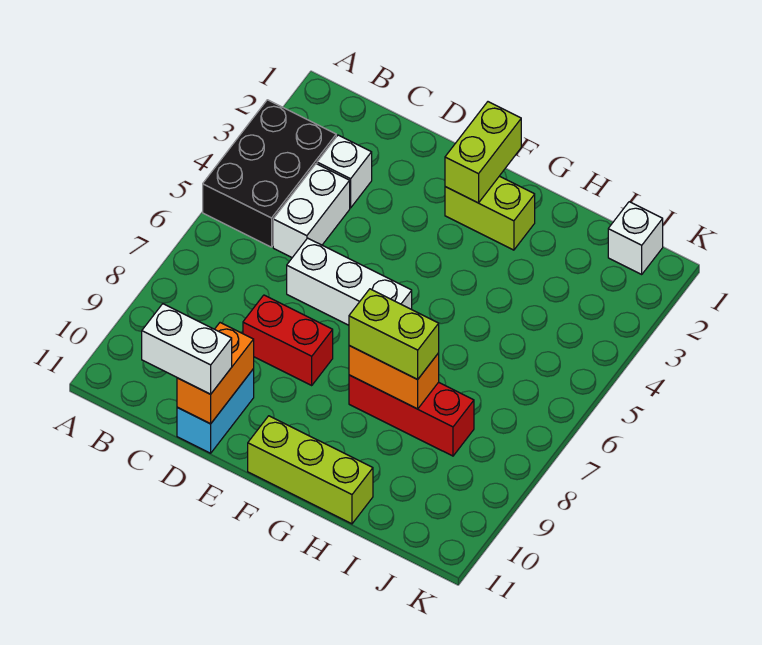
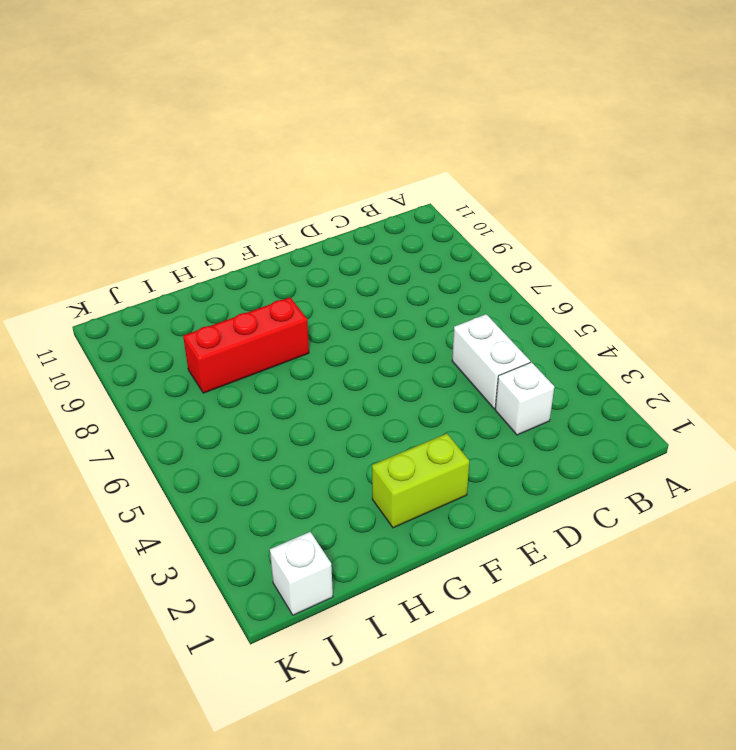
none -> black brick A3:B5 level 1
none -> white brick D6:F6 level 1
none -> red brick D8:E8 level 1

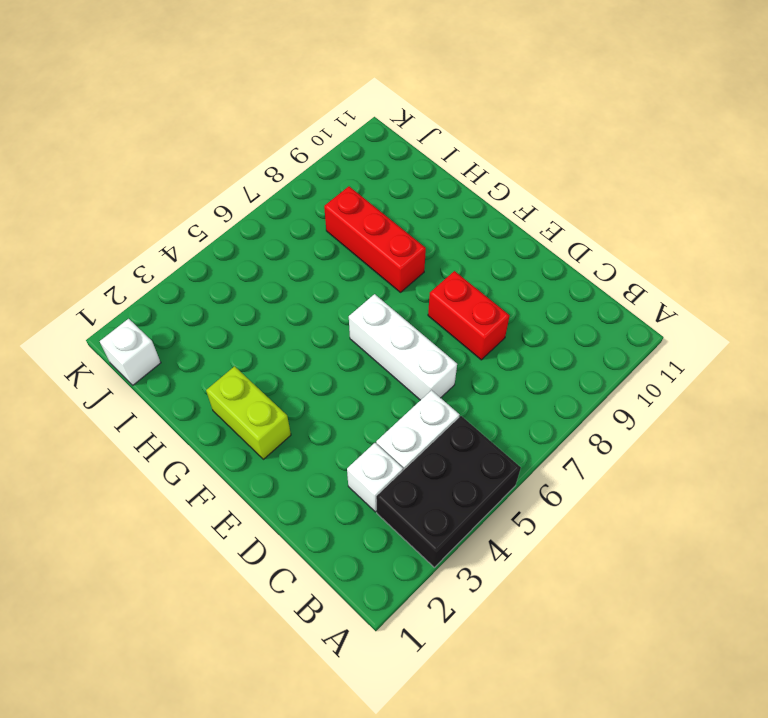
none -> cyan brick D10:D11 level 1
none -> lime brick F11:H11 level 1
none -> orange brick D10:D11 level 2

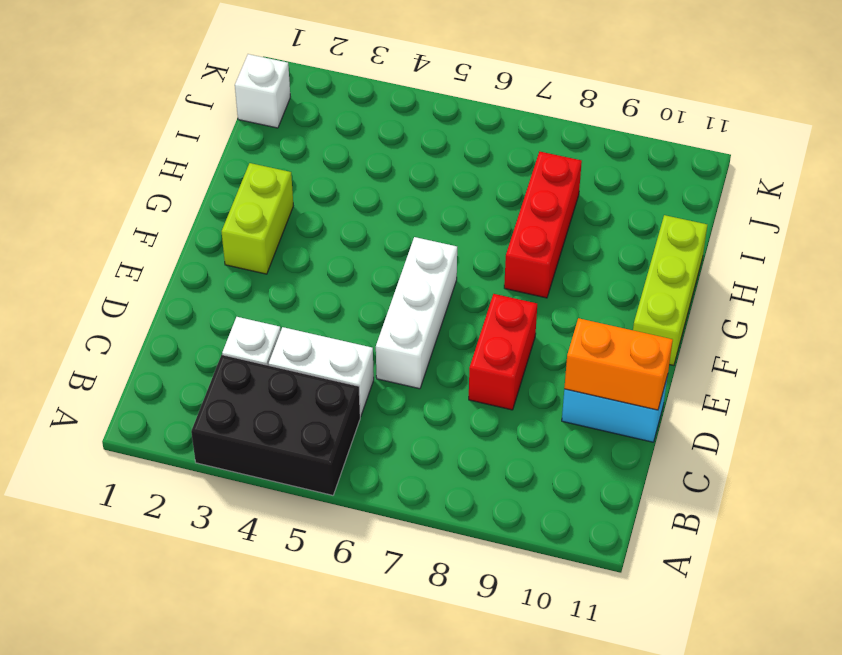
none -> lime brick F1:F2 level 2
none -> orange brick G8:H8 level 2
none -> white brick C11:D11 level 3

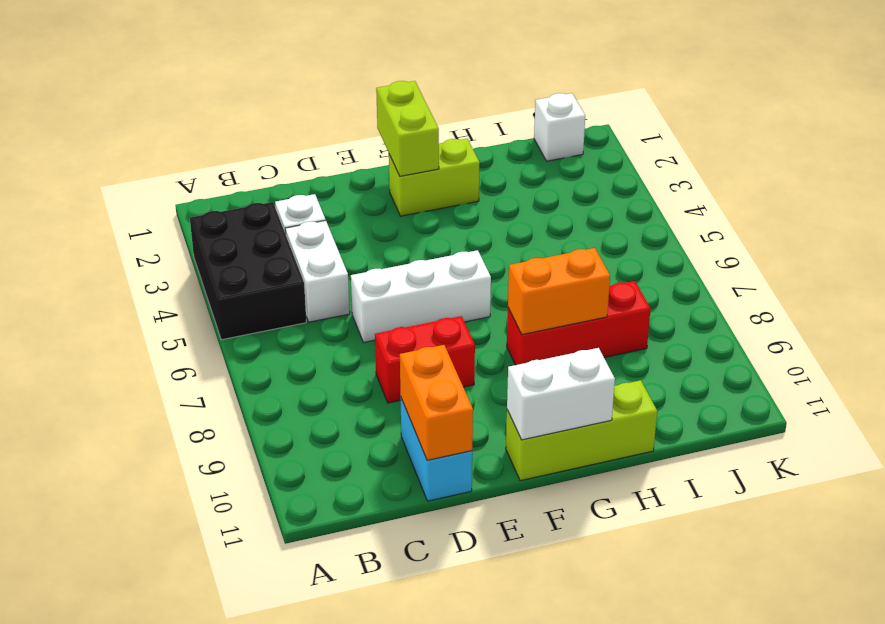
white brick F11:G11 level 2 -> white brick C11:D11 level 3
none -> lime brick G8:H8 level 3

